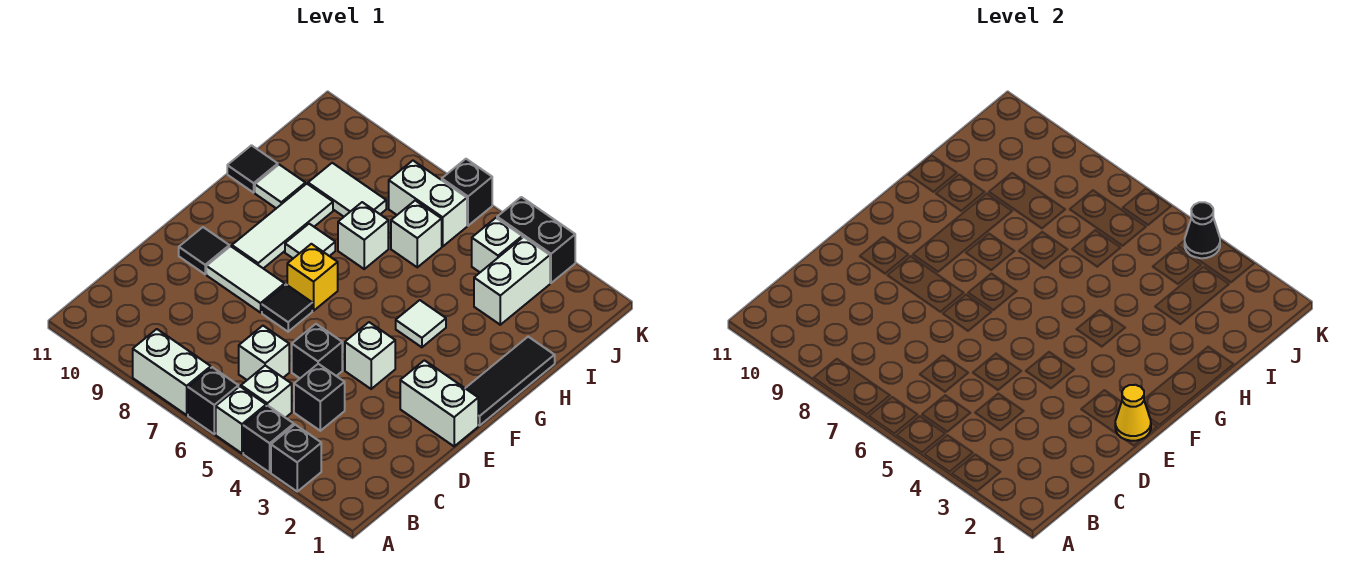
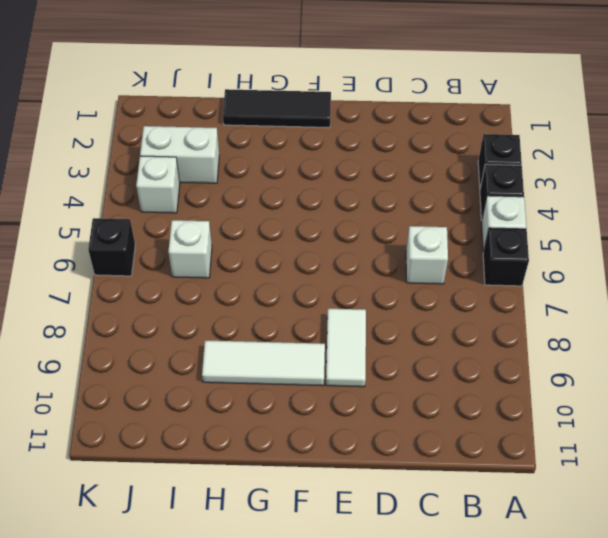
none -> white brick A7:A8 level 1
none -> white brick B5 level 1
none -> black brick C4 level 1
none -> black brick D5 level 1

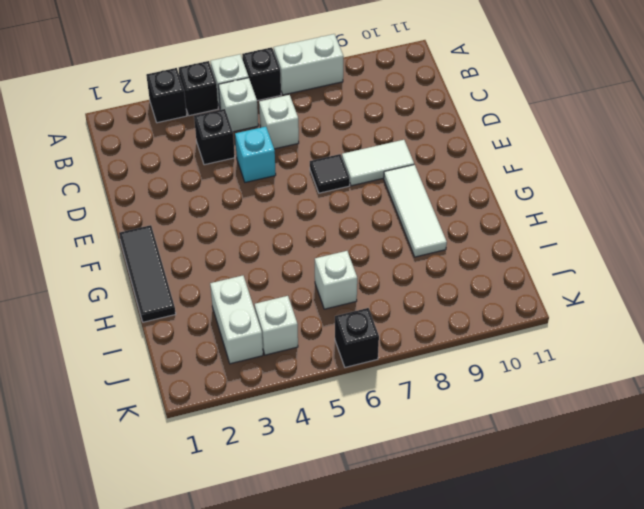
cyan brick D5 level 1 -> black brick D5 level 1
none -> white brick E1:E2 level 1
none -> white brick E4 level 1
none -> black tile E10 level 1
none -> yellow brick F7 level 1

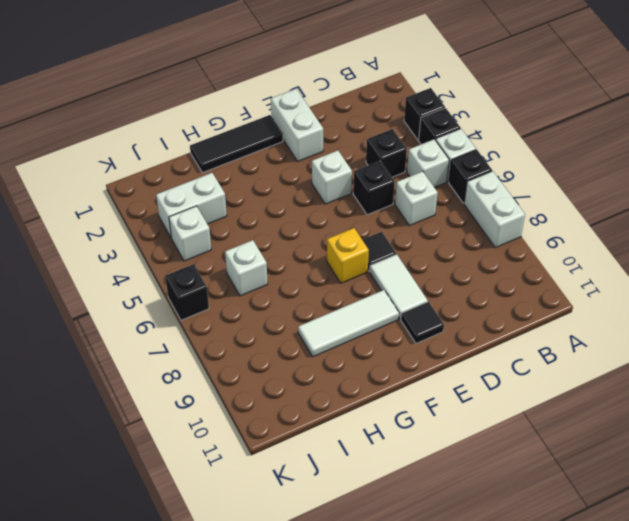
none -> white tile G4 level 1
none -> white tile G8 level 1
none -> white brick H7 level 1
none -> white tile H10 level 1

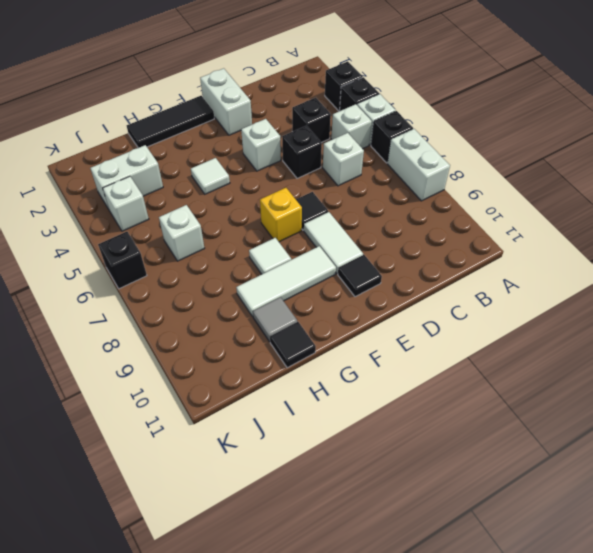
grey tile H10 level 1 -> white tile H10 level 1
none -> white brick H7 level 1
none -> white tile I8:I9 level 1
none -> white brick J6:J7 level 1
none -> black brick K3:K4 level 1

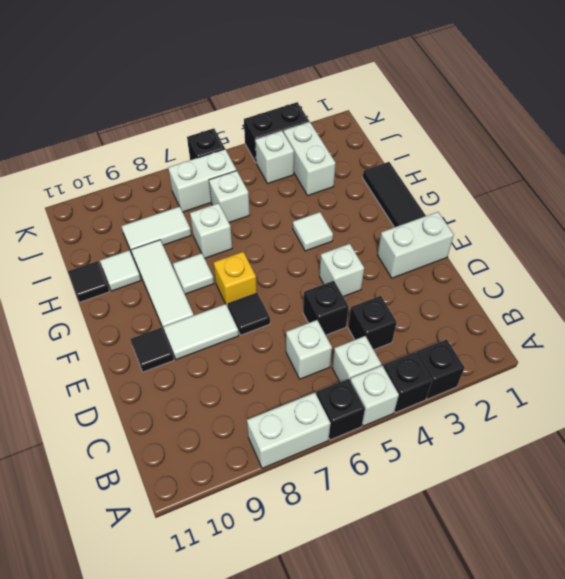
none -> yellow cone E1 level 2
none -> black cone K4 level 2

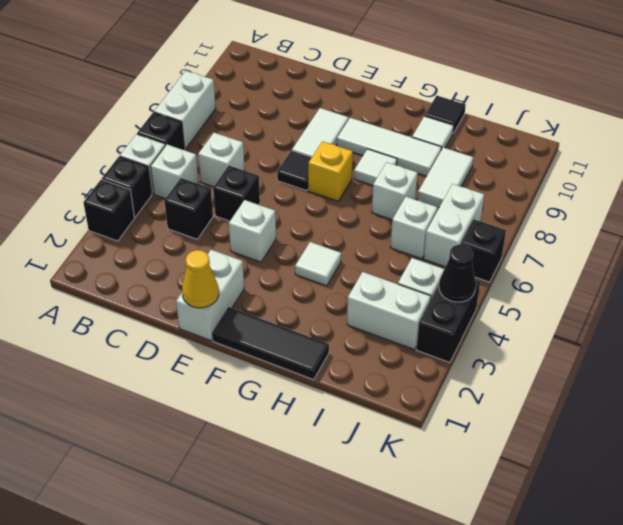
none -> black tile E10 level 1

